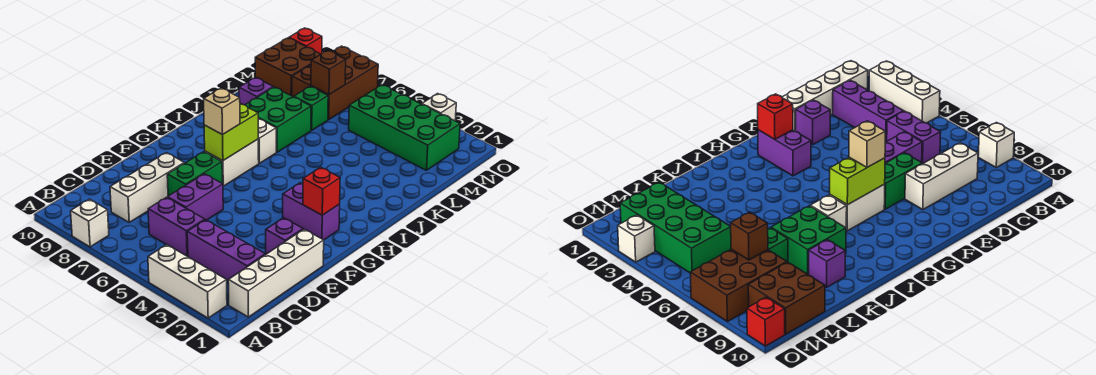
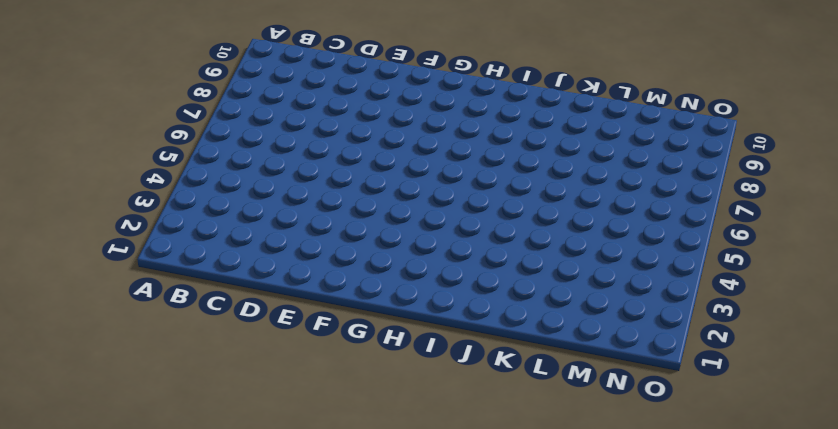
none -> white brick A2:A4 level 1
none -> white brick A8 level 1
none -> white brick B1:E1 level 1

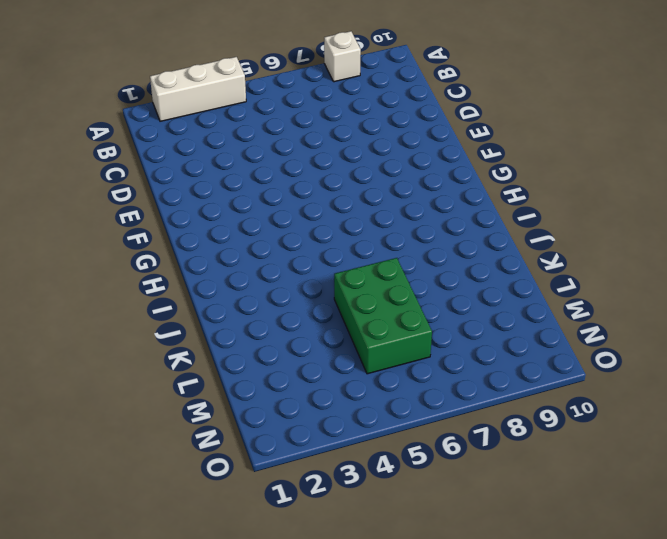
green brick K5:M6 level 1 -> green brick M2:N5 level 1
none -> white brick B1:E1 level 1
none -> purple brick C2:C4 level 1
none -> purple brick C5:C6 level 1

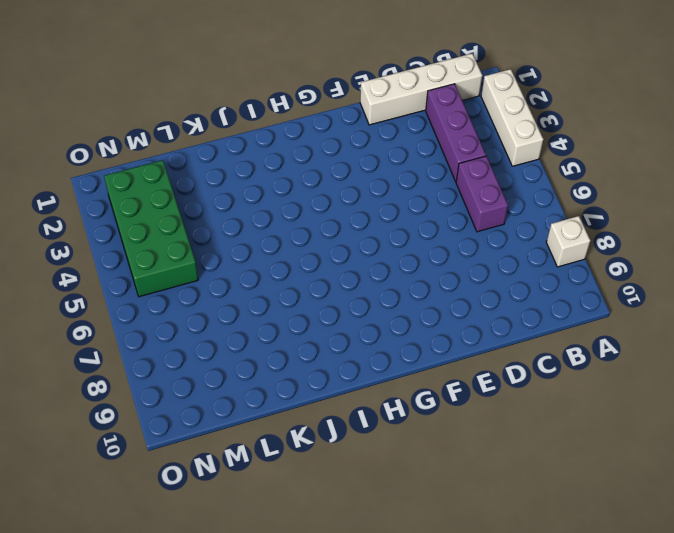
none -> white brick C8:E8 level 1
none -> purple brick D6:E6 level 1
none -> purple brick E2 level 1

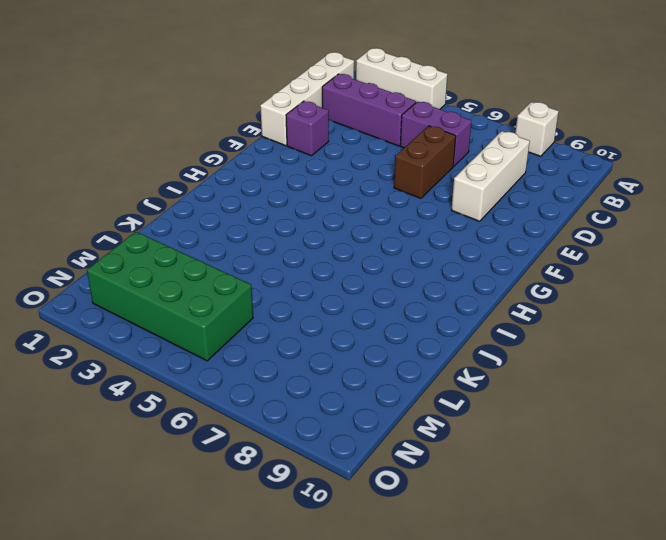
brown brick D6:E6 level 1 -> purple brick D6:E6 level 1
none -> green brick E7:F7 level 1
none -> purple brick G2:G3 level 1
none -> white brick G7:H7 level 1

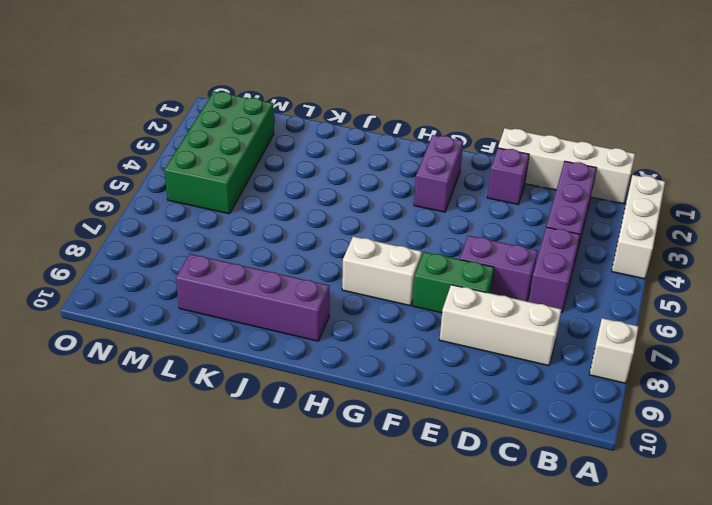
purple brick I9:L9 level 1 -> purple brick K9 level 1
none -> white brick I7 level 1
none -> green brick J7:K8 level 1
none -> green brick L7 level 1

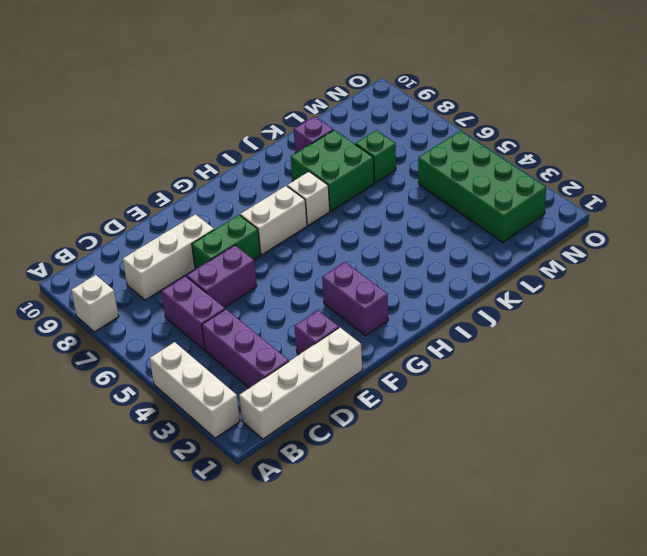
none -> brown brick M7:O8 level 1
none -> brown brick M9:N10 level 1
none -> white brick O3 level 1

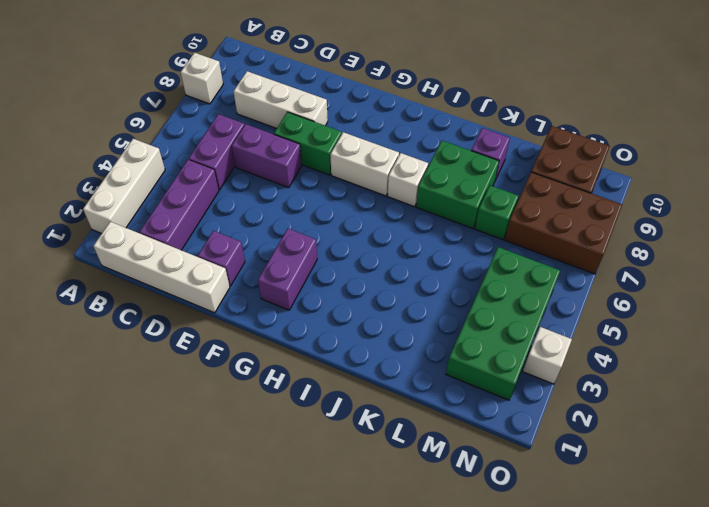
none -> red brick O10 level 1
none -> red brick G2 level 2
none -> lime brick G7:H7 level 2

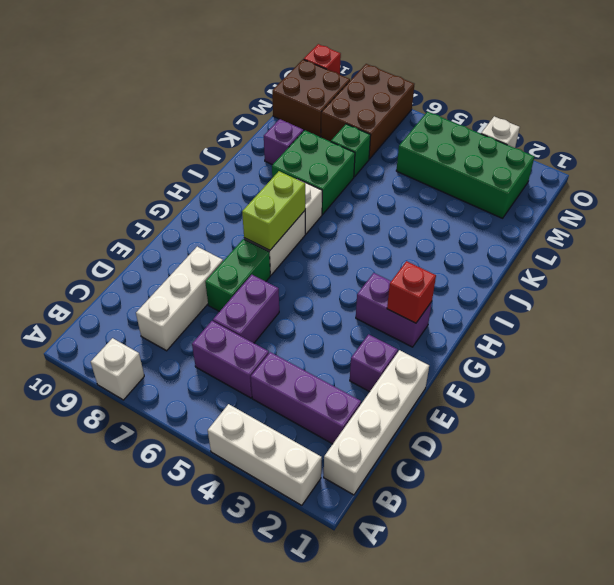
none -> brown brick M7 level 2
none -> tan brick G7 level 3

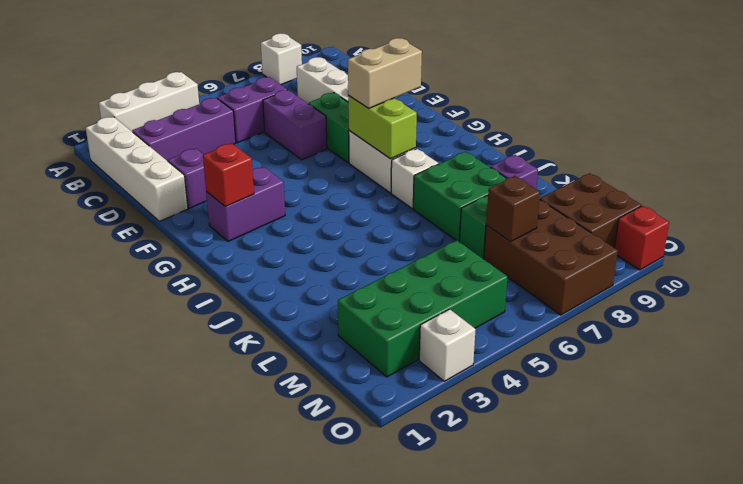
tan brick G7:G8 level 3 -> tan brick G7 level 3

